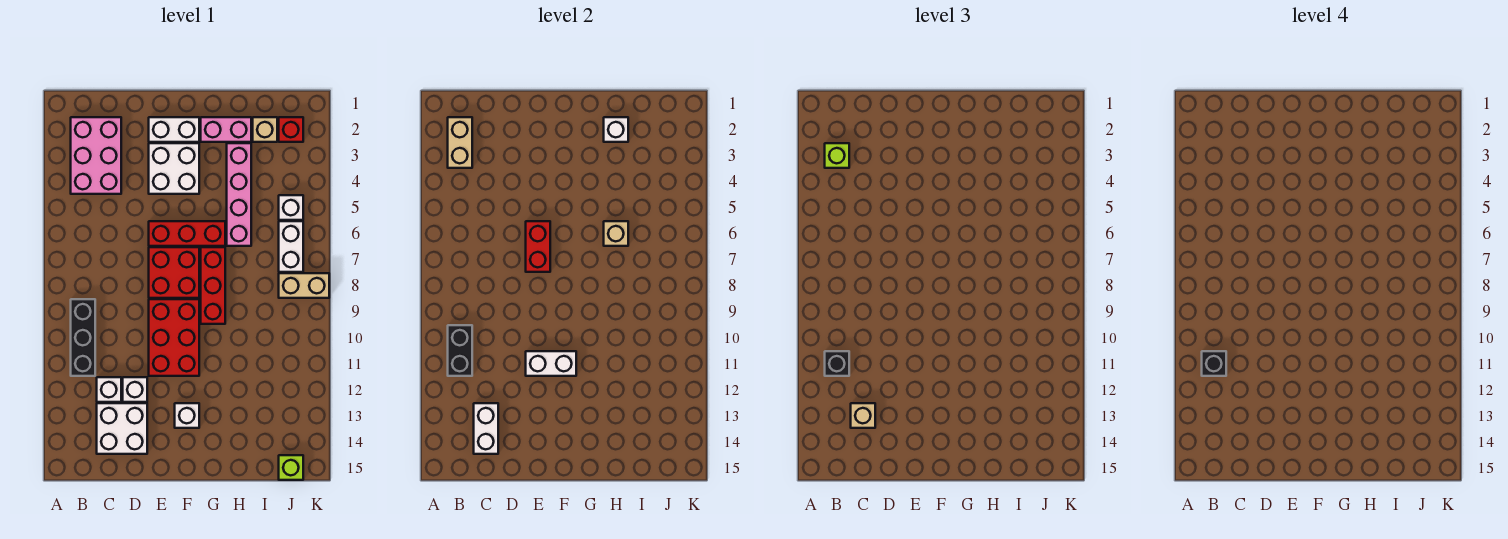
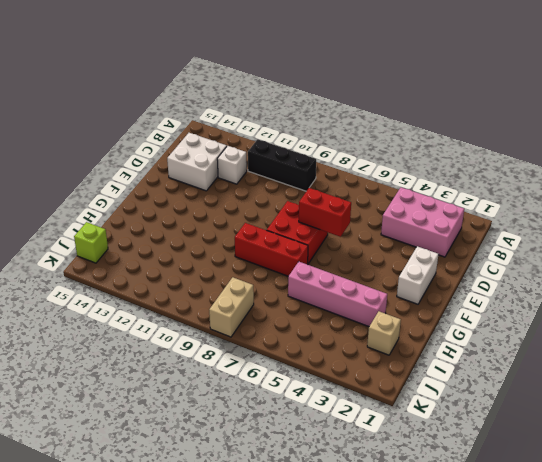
none -> white brick D12 level 1
none -> white brick E3:F4 level 1
none -> red brick E6:G6 level 1
none -> red brick E9:F11 level 1

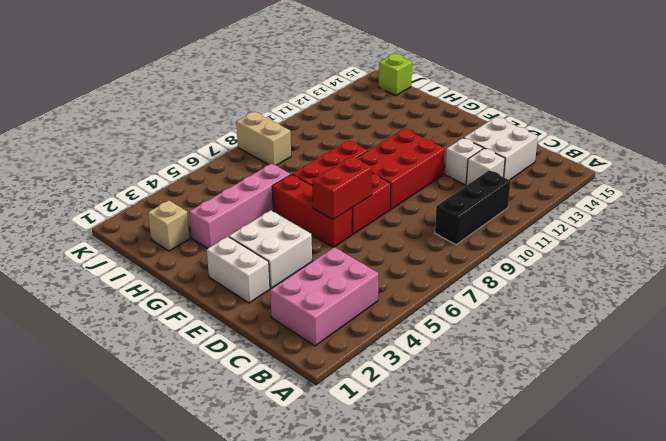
none -> white brick F13 level 1
none -> pink brick G2:H2 level 1
none -> red brick J2 level 1
none -> white brick J5 level 1

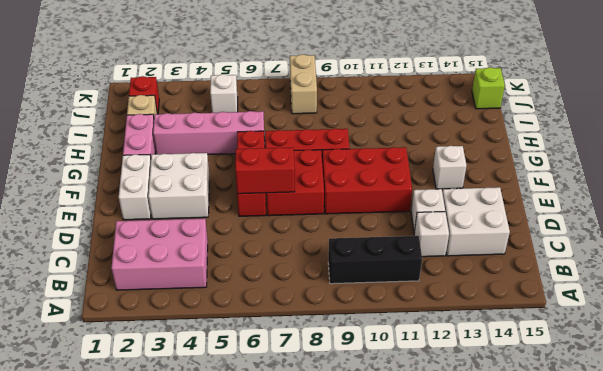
none -> white brick J6:J7 level 1
none -> tan brick B2:B3 level 2
none -> black brick B10:B11 level 2
none -> white brick C13:C14 level 2

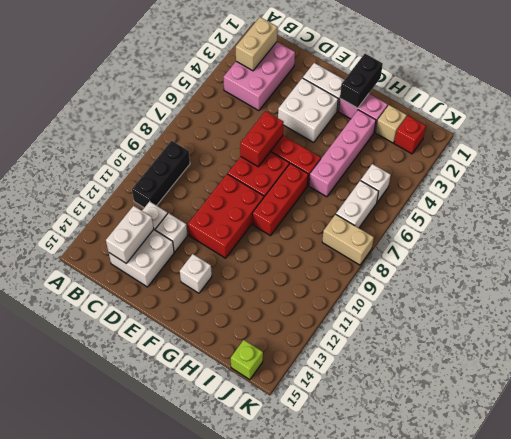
black brick G1:G2 level 2 -> black brick B10:B11 level 2
none -> white brick E11:F11 level 2
none -> white brick H2 level 2
none -> tan brick H6 level 2
none -> lime brick B3 level 3

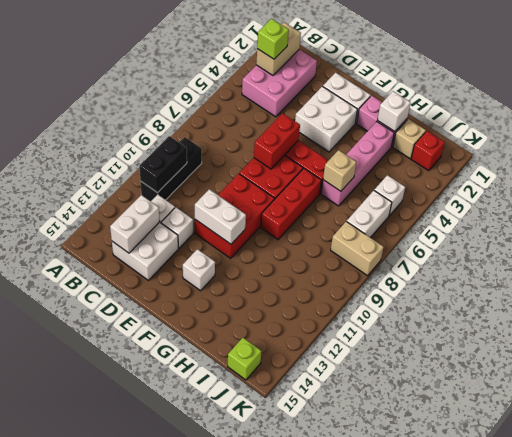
none -> black brick B11 level 3
none -> tan brick C13 level 3
none -> black brick B11 level 4

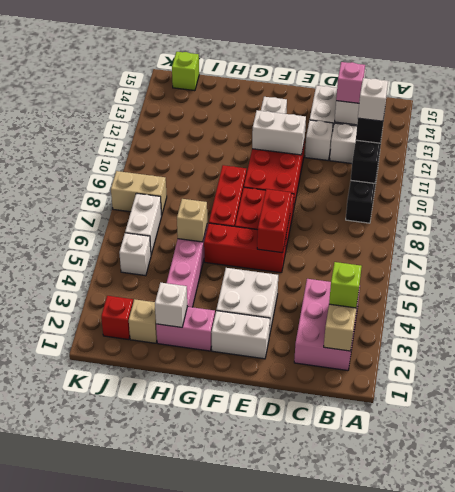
white brick B11 level 4 -> black brick B11 level 4
pink brick C13 level 3 -> tan brick C13 level 3

